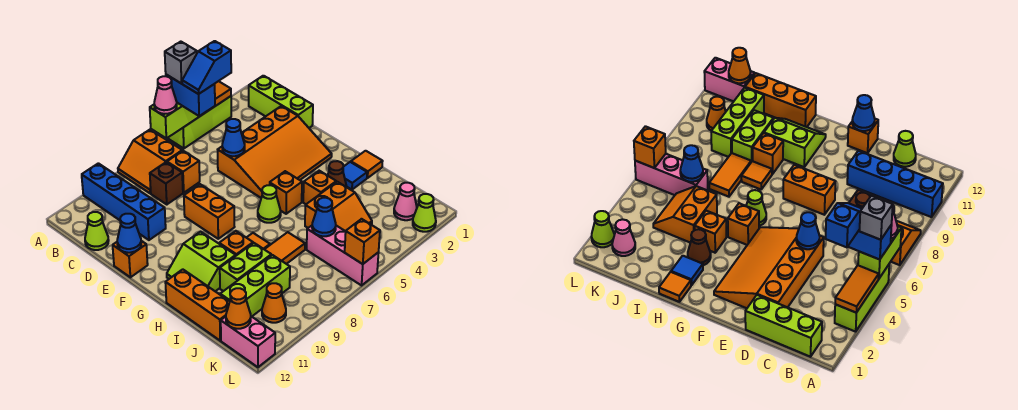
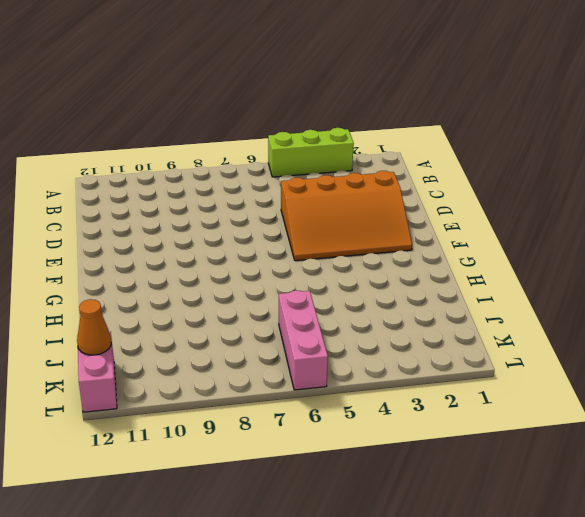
none -> orange slope A7:B8 level 1 top 7
none -> blue brick A10:D10 level 1
none -> lime brick B1:D1 level 1
none -> orange brick C7 level 1

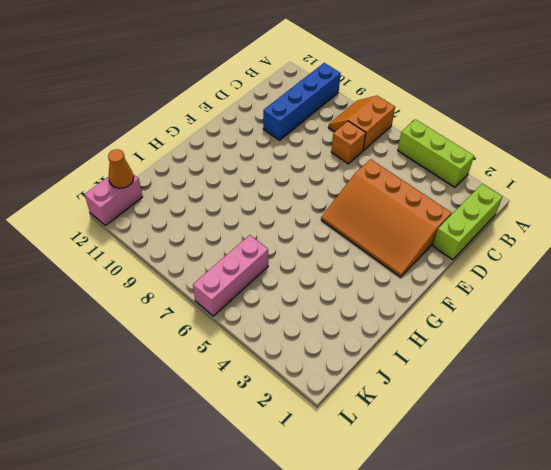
none -> brown brick C8 level 1
none -> lime cone C12 level 1
none -> orange brick E8:F8 level 1
none -> orange brick E12 level 1

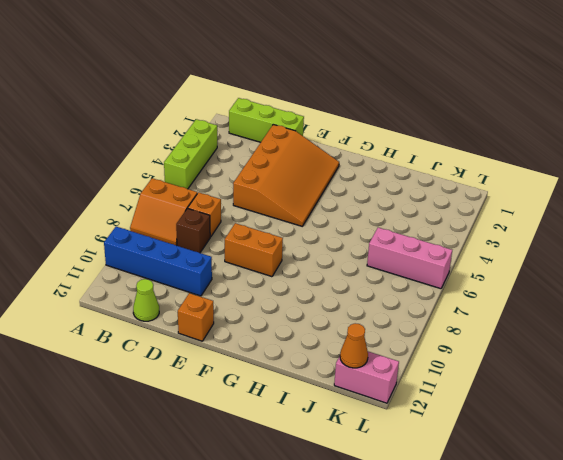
none -> orange brick G5 level 1
none -> lime cone G6 level 1
none -> lime slope G10:H11 level 1 top 10
none -> orange tile H1 level 1

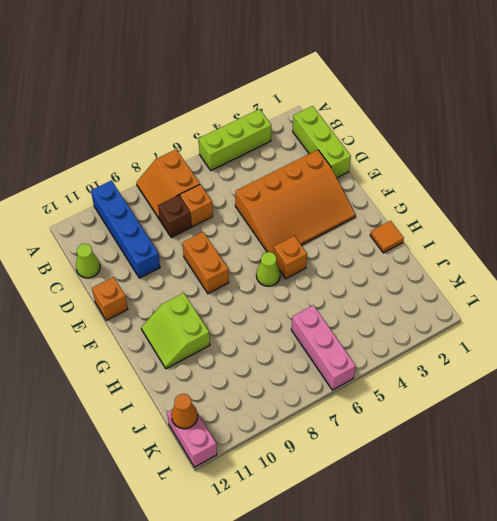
none -> blue tile H2 level 1
none -> brown cone H3 level 1
none -> orange brick H4 level 1
none -> orange tile H8 level 1

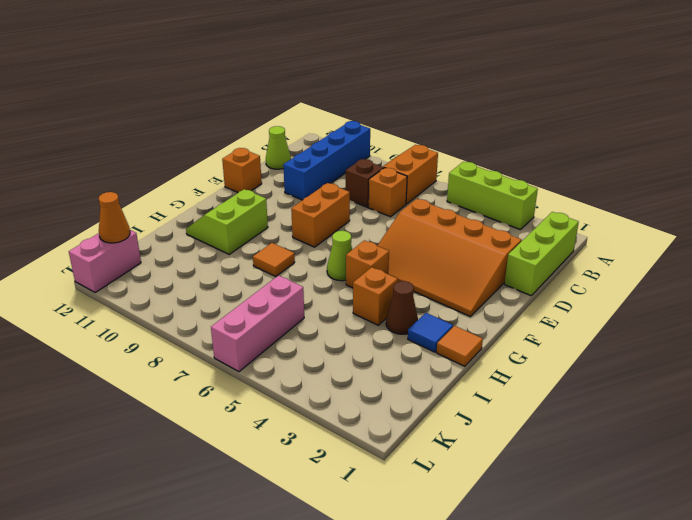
none -> orange brick H9 level 1
none -> orange brick H12:J12 level 1
none -> orange slope I4:J5 level 1 top I
none -> orange tile I7:I8 level 1

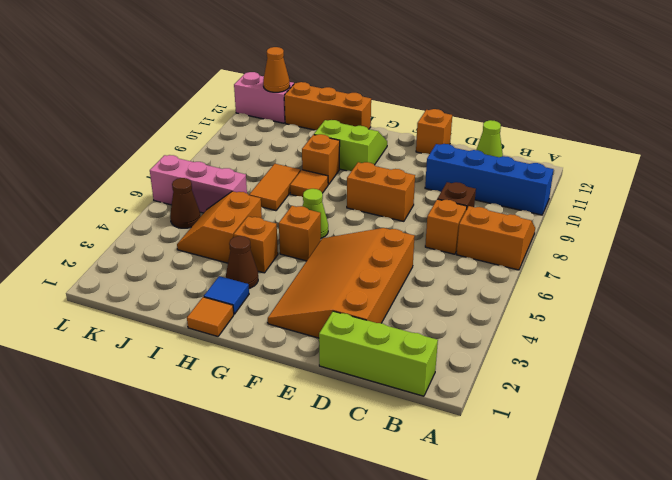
brown cone K5 level 1 -> none
none -> lime brick A3:A5 level 1
none -> lime brick I9:I10 level 1
none -> lime brick J9:J11 level 1
none -> pink cone K2 level 1

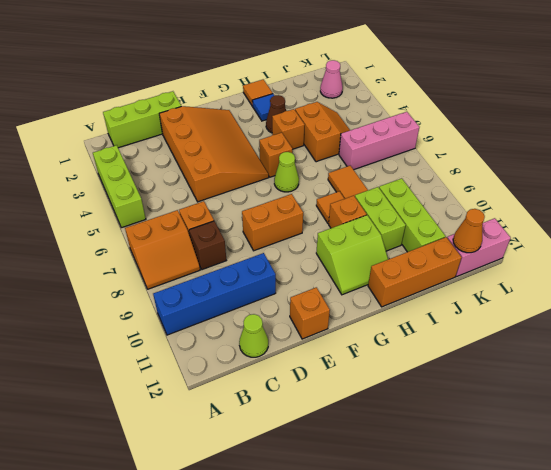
none -> orange cone K10 level 1
none -> lime cone L2 level 1
none -> orange tile A3:A4 level 2
none -> lime brick A5:A6 level 2

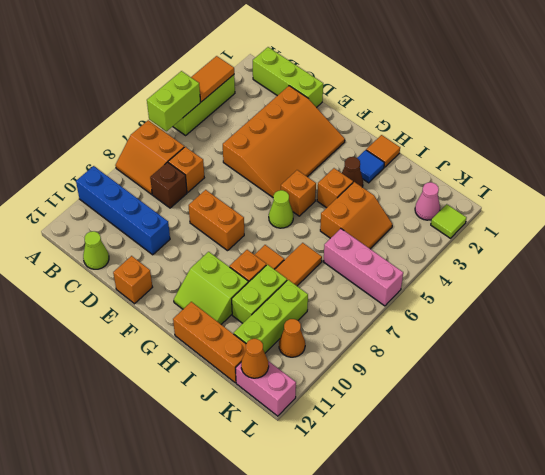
lime tile L2 level 1 -> lime cone L2 level 1
none -> blue cone D5 level 2
none -> blue cone E12 level 2
none -> blue cone J6 level 2
none -> orange brick L6 level 2

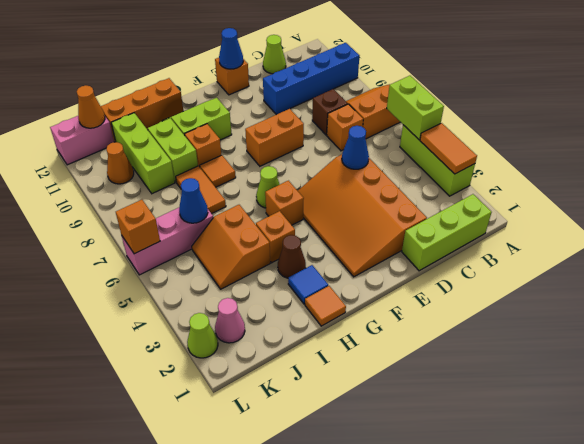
none -> blue brick A5:B5 level 3
none -> pink cone A6 level 3
none -> grey brick A5 level 4
none -> blue slope B4:B5 level 4 top 4

